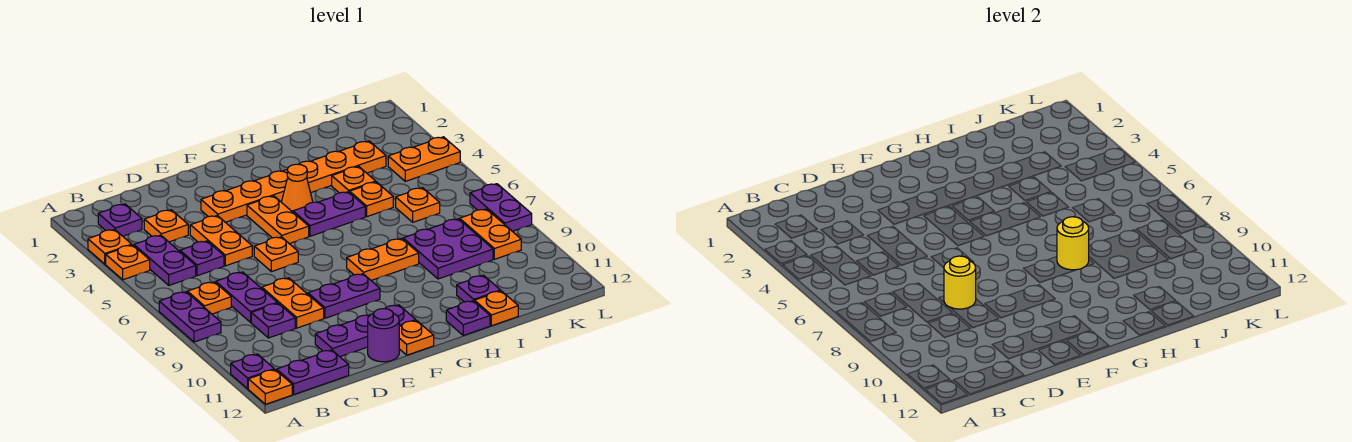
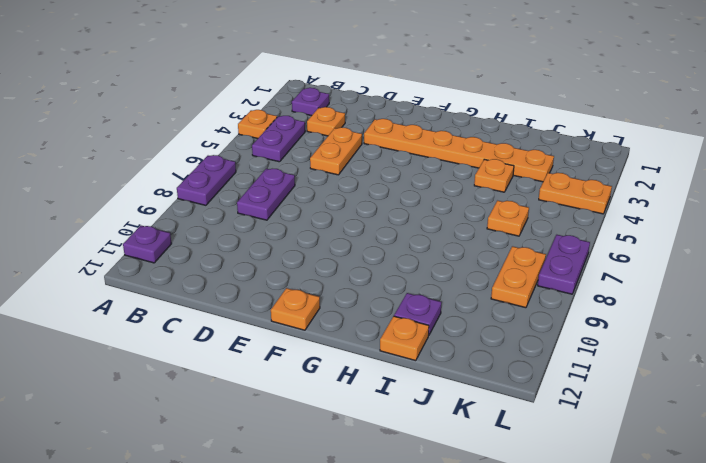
none -> orange plate A3 level 1
none -> orange plate A12 level 1
none -> orange plate B7 level 1
none -> purple plate B12:C12 level 1

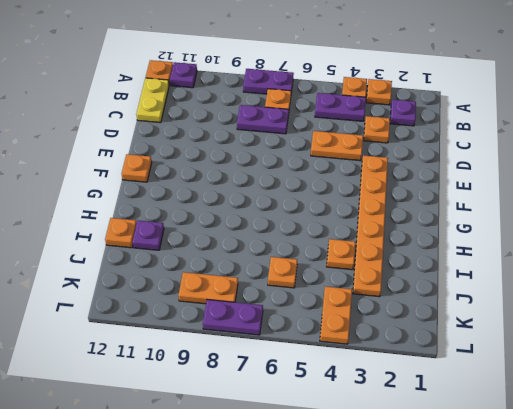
yellow plate B12:C12 level 1 -> purple plate B12:C12 level 1
none -> purple plate C5 level 1
none -> purple plate C9 level 1
none -> orange plate D8:D9 level 1
none -> purple plate D11:F11 level 1

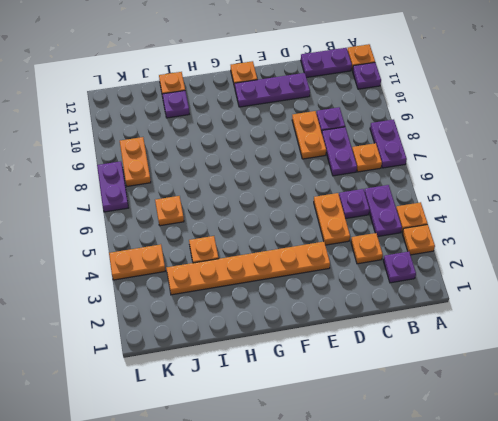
none -> orange plate E6 level 1
none -> purple plate E9:F9 level 1
none -> purple round brick E12 level 1
none -> orange plate F4:F5 level 1

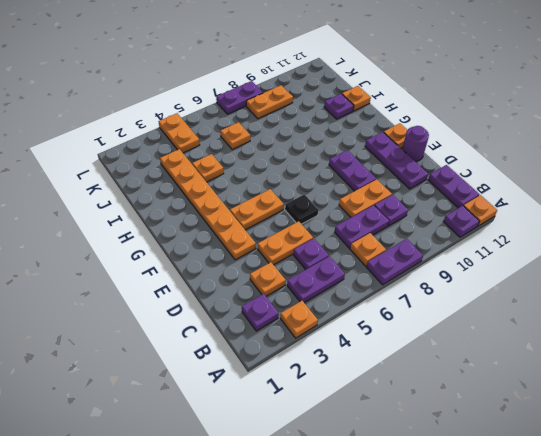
black plate E6 level 1 -> orange plate E6 level 1
none -> orange plate A4 level 1
none -> orange cone G4 level 1
none -> purple plate G5:H5 level 1
none -> orange plate G8:H8 level 1

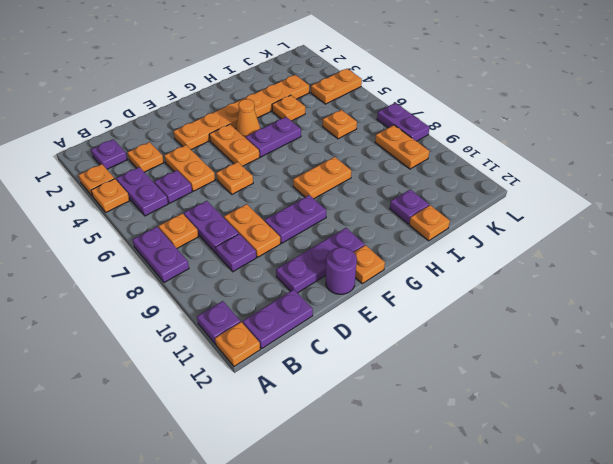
none -> purple plate H12 level 1
none -> orange plate I5 level 1
none -> purple plate I8:J9 level 1
none -> yellow round brick D8 level 2

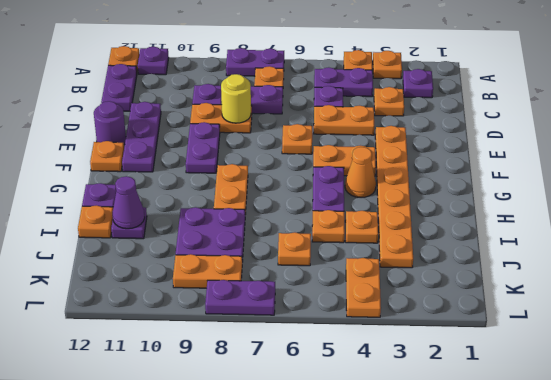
purple cone I11 level 2 -> none
none -> yellow round brick H8 level 2

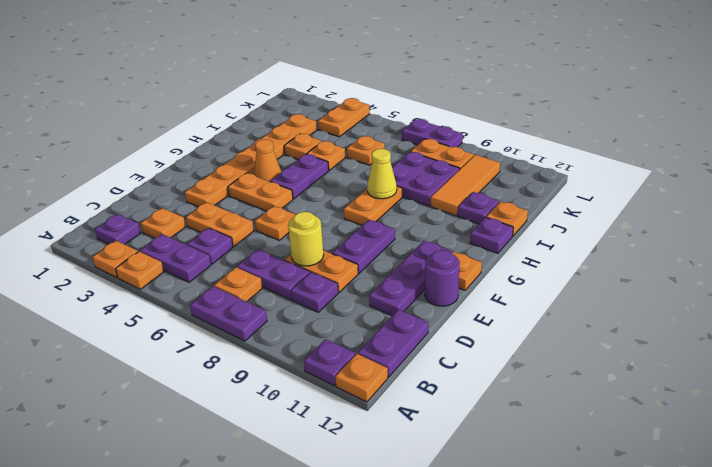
yellow cone H8 level 2 -> yellow round brick H8 level 2
orange tile I10:K10 level 1 -> none

